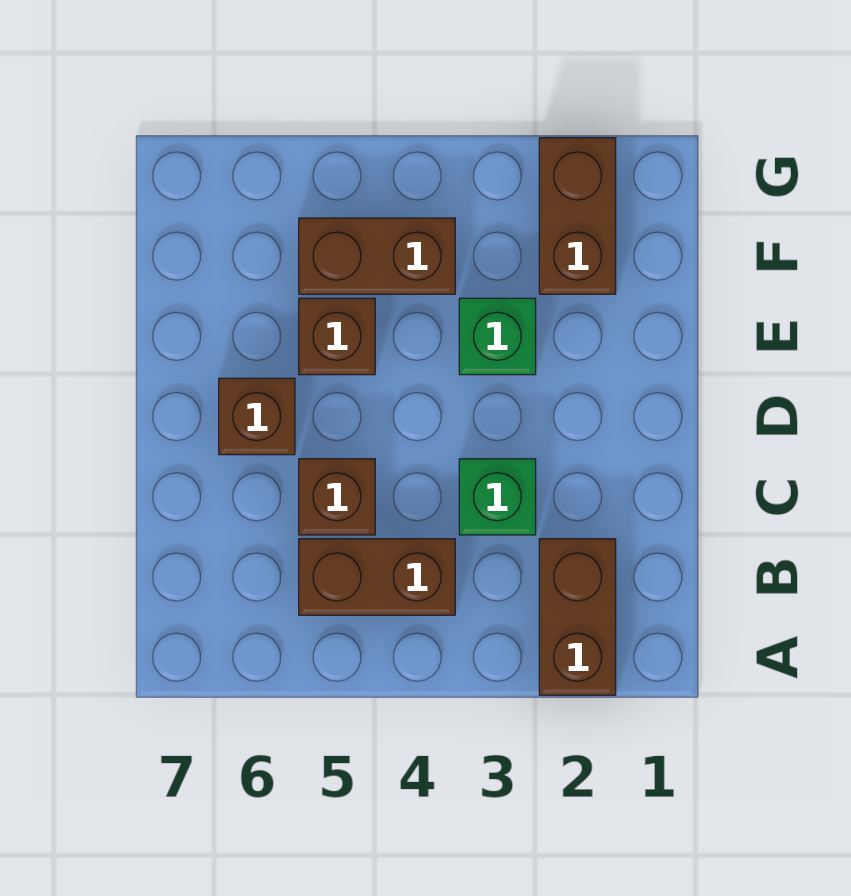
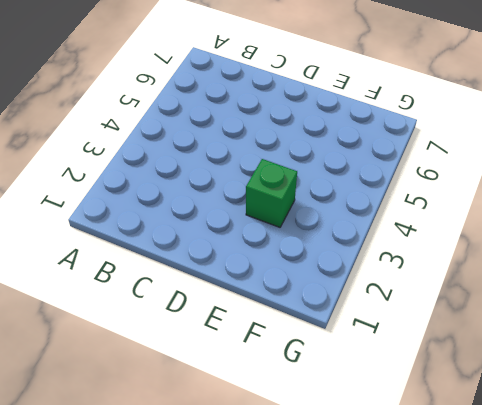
none -> brown brick A2:B2 level 1
none -> brown brick B4:B5 level 1

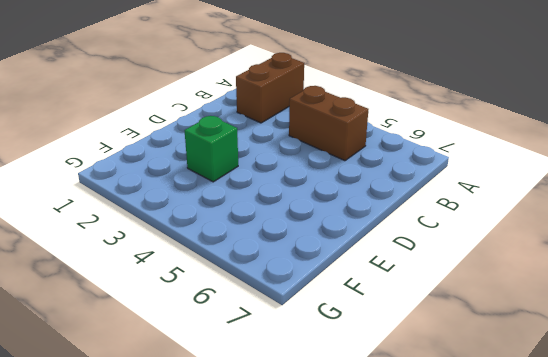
none -> green brick C3 level 1
none -> brown brick C5 level 1

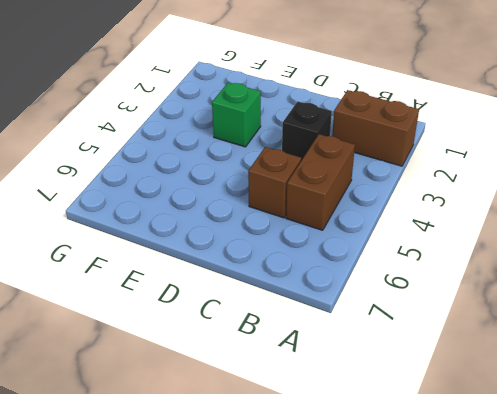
black brick C3 level 1 -> green brick C3 level 1
none -> brown brick D6 level 1
none -> brown brick E5 level 1

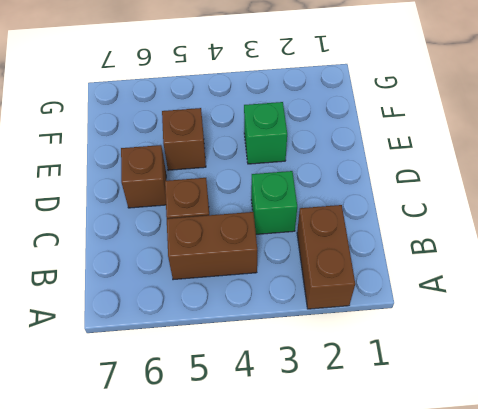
none -> brown brick F2:G2 level 1
none -> brown brick F4:F5 level 1

